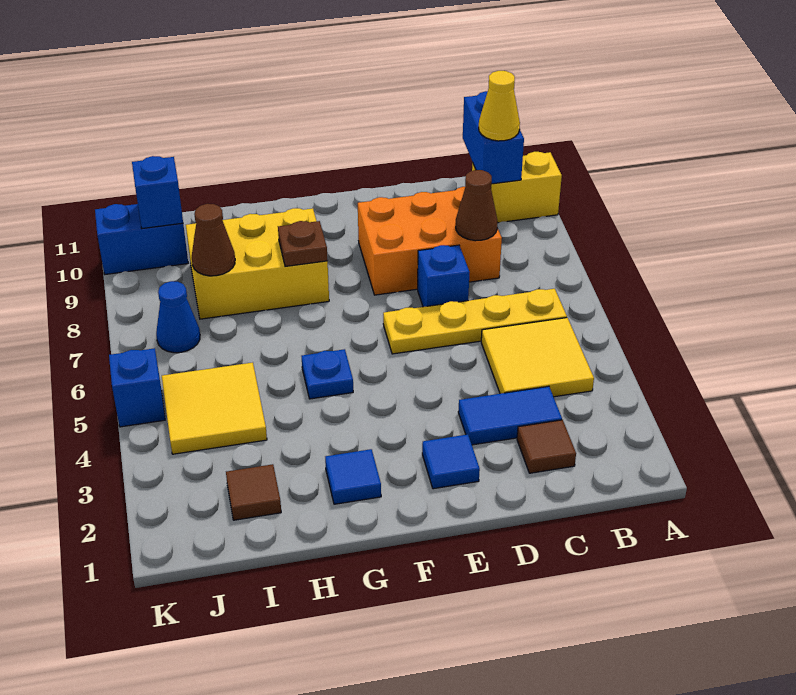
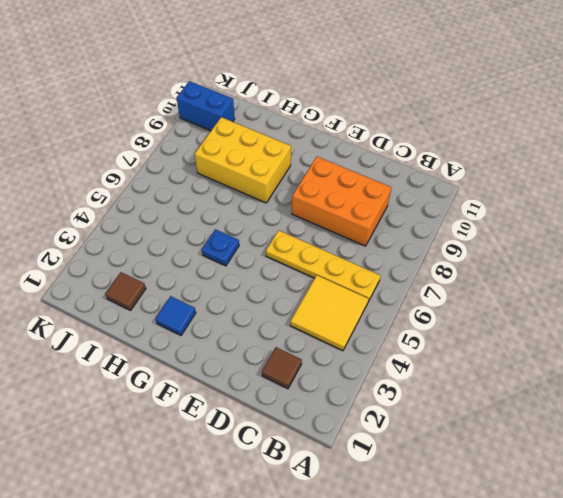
none -> yellow brick A10:B10 level 1
none -> blue tile C3:D3 level 1
none -> blue brick D7 level 1

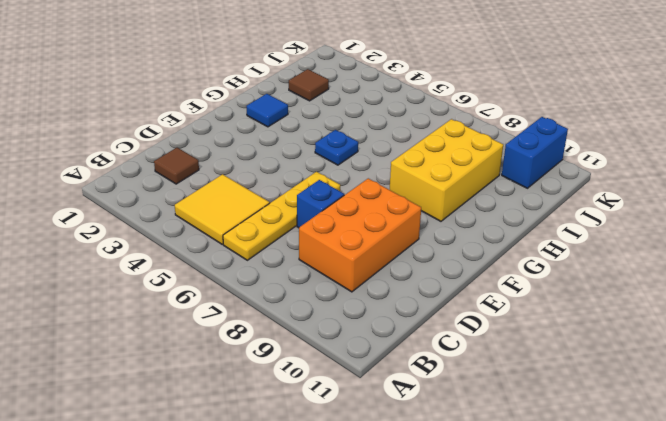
none -> yellow brick A10:B10 level 1
none -> blue tile C3:D3 level 1
none -> blue tile E2 level 1

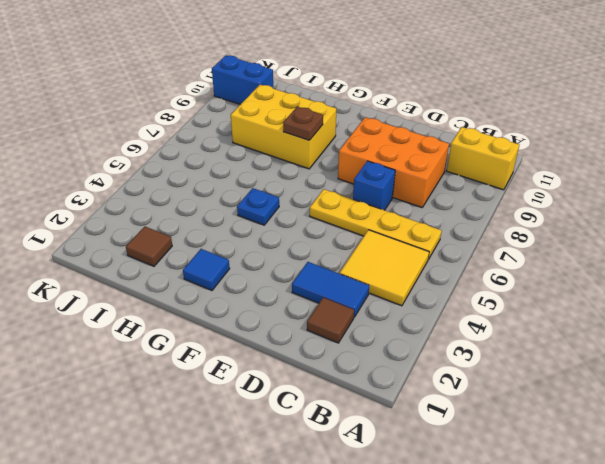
none -> blue tile E2 level 1
none -> yellow tile I4:J5 level 1
none -> blue cone J7 level 1

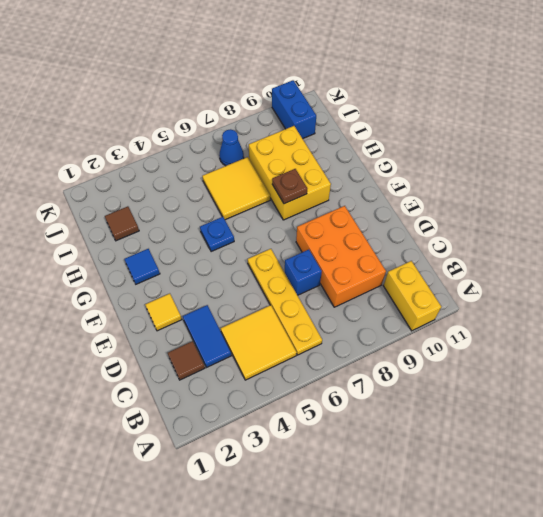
yellow tile E2 level 1 -> blue tile E2 level 1
yellow tile H6:I7 level 1 -> yellow tile I4:J5 level 1
none -> blue brick K5 level 1
none -> blue brick B10:B11 level 2
none -> brown cone C8 level 2

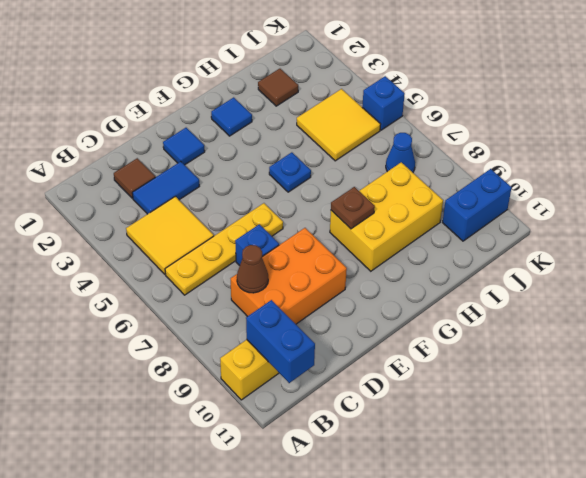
none -> brown cone I8 level 2
none -> blue brick J10 level 2
none -> yellow cone B10 level 3

